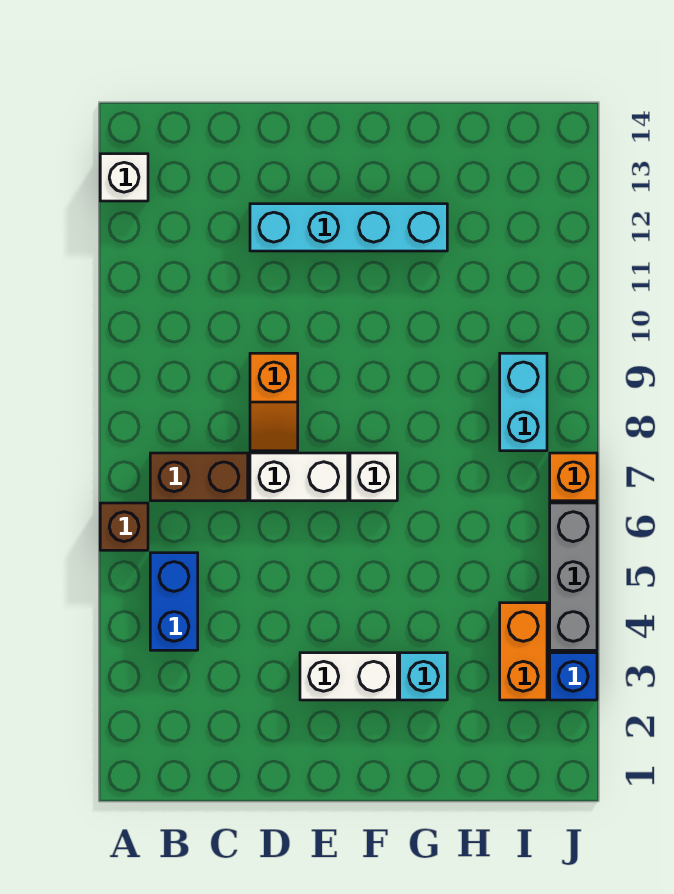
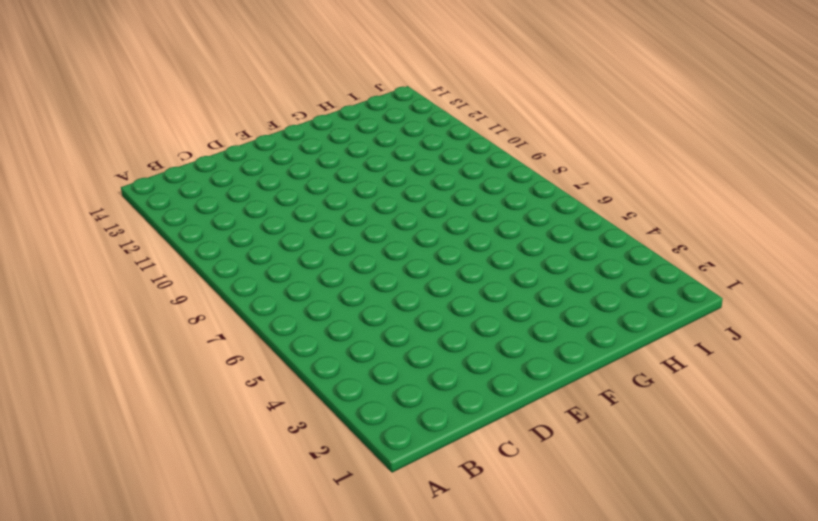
none -> brown brick A6 level 1
none -> white brick A13 level 1
none -> blue brick B4:B5 level 1

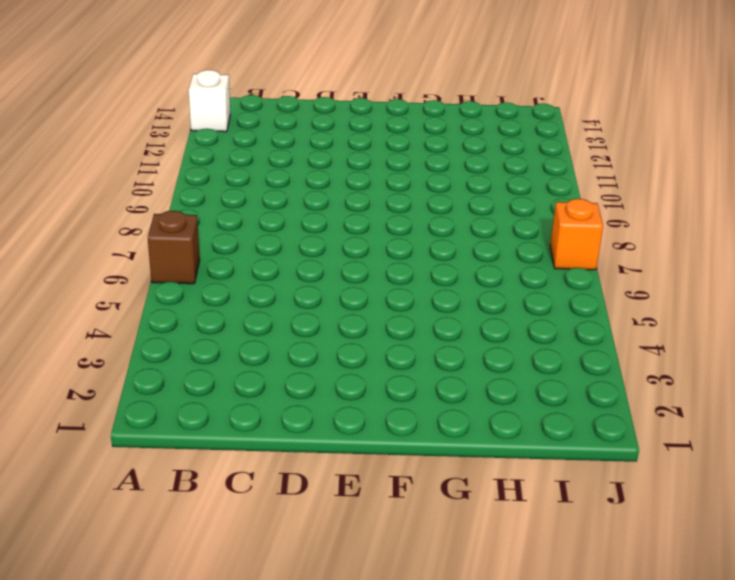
none -> blue brick B4:B5 level 1
none -> brown brick B7:C7 level 1
none -> white brick D7:E7 level 1

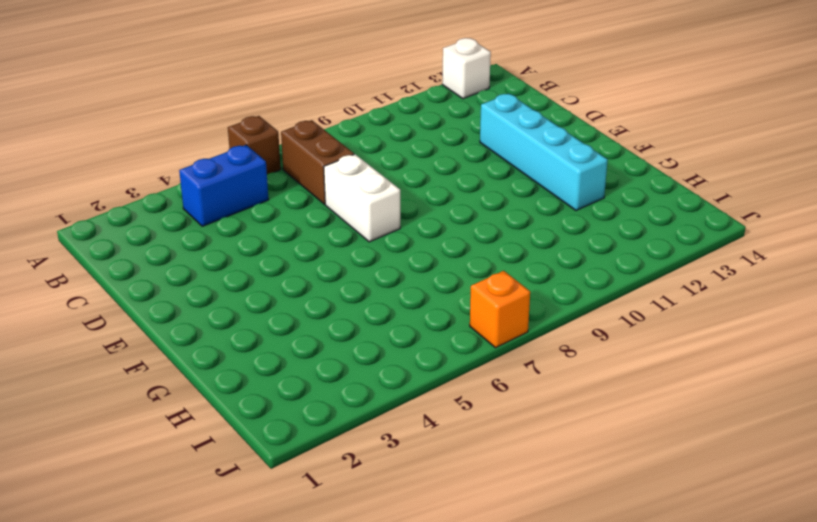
none -> orange slope D8:D9 level 1 top 9
none -> white brick E3:F3 level 1
none -> white brick F7 level 1

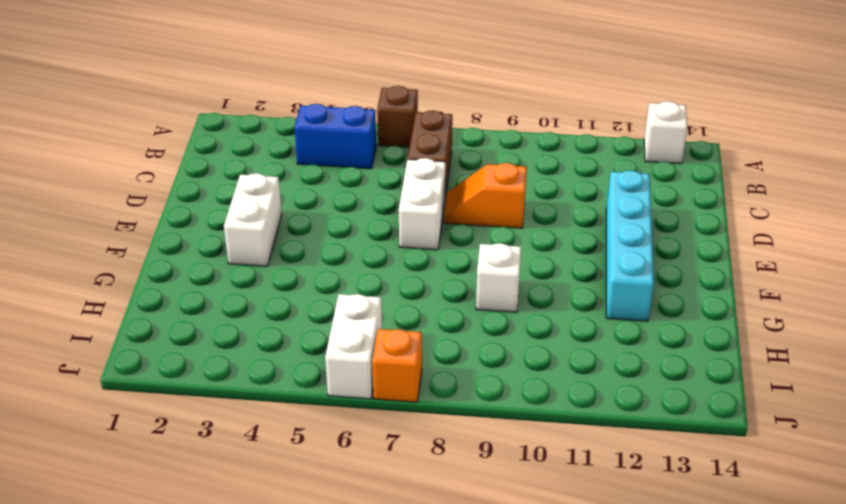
white brick G9 level 1 -> white brick F7 level 1
white brick I6:J6 level 1 -> grey brick J4:J6 level 1
none -> cyan brick G3 level 1
none -> orange brick I3:I4 level 1
none -> cyan brick I8:I9 level 1

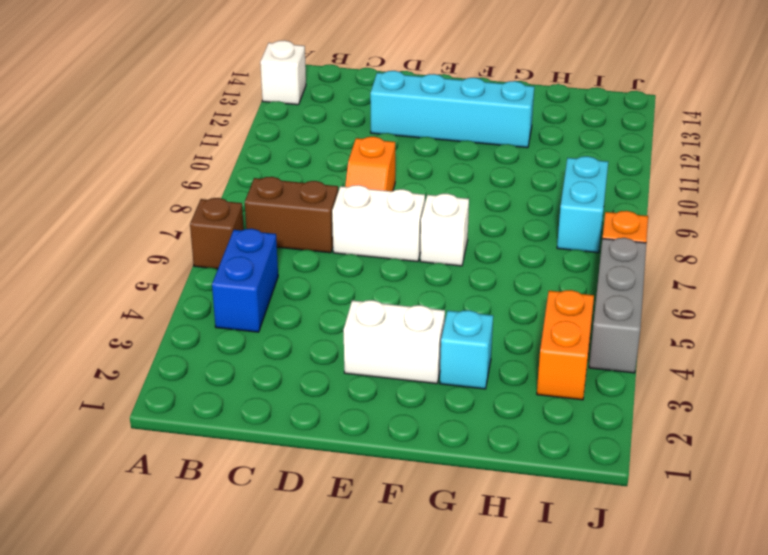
none -> blue brick J3 level 1

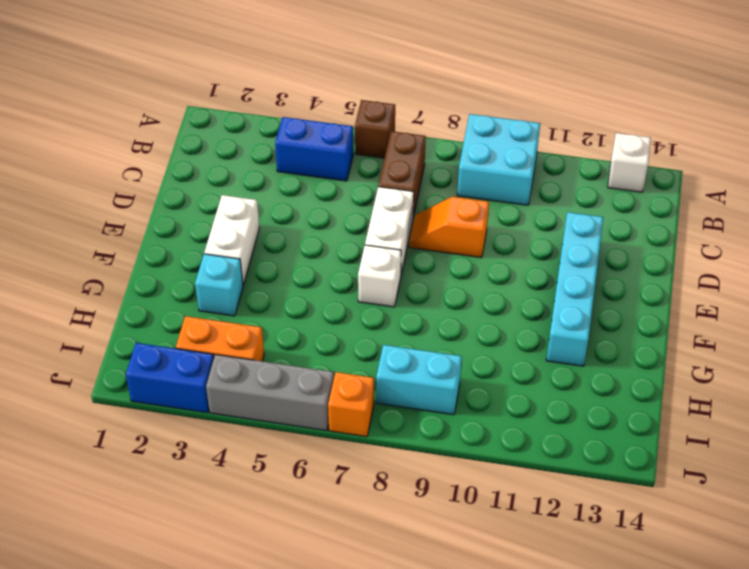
cyan brick A9:B10 level 1 -> none
blue brick J2:J3 level 1 -> blue brick J3 level 1

